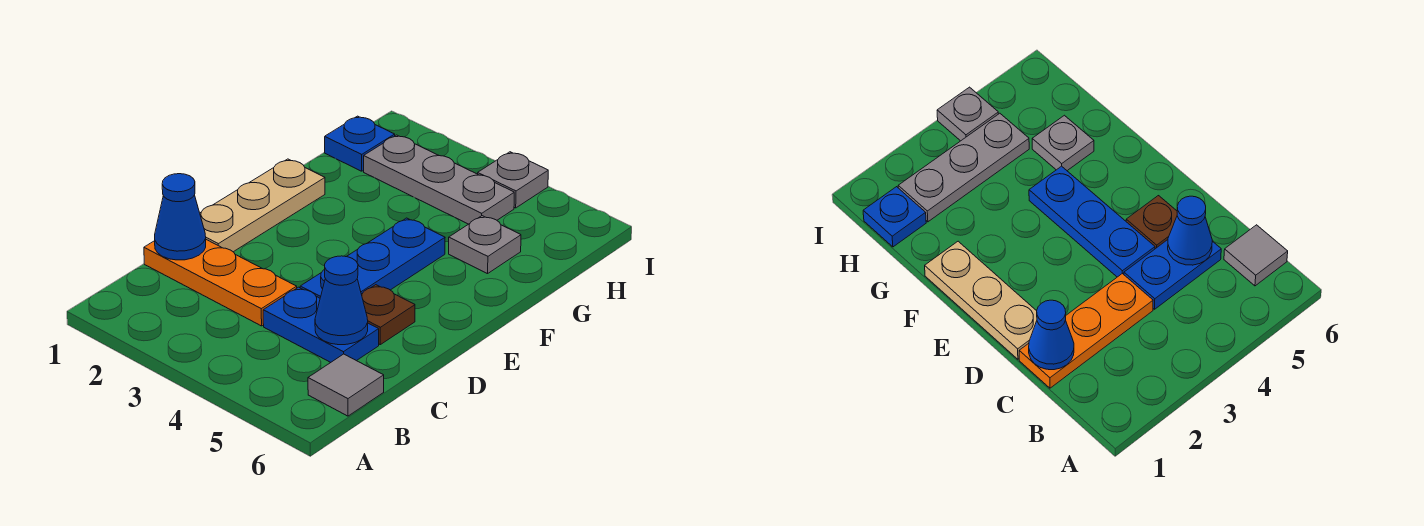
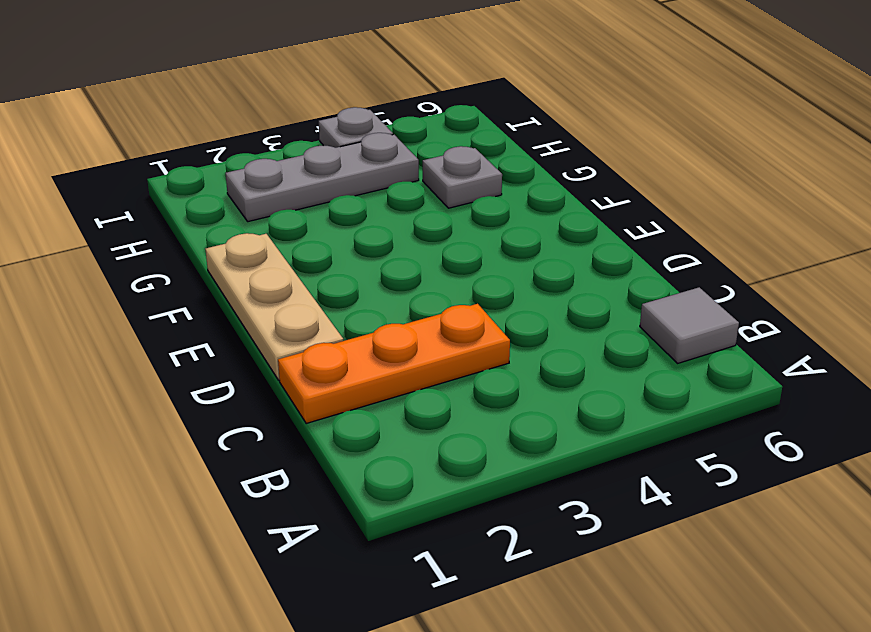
none -> blue plate C4:C5 level 1
none -> blue plate D4:F4 level 1
none -> brown plate D5 level 1

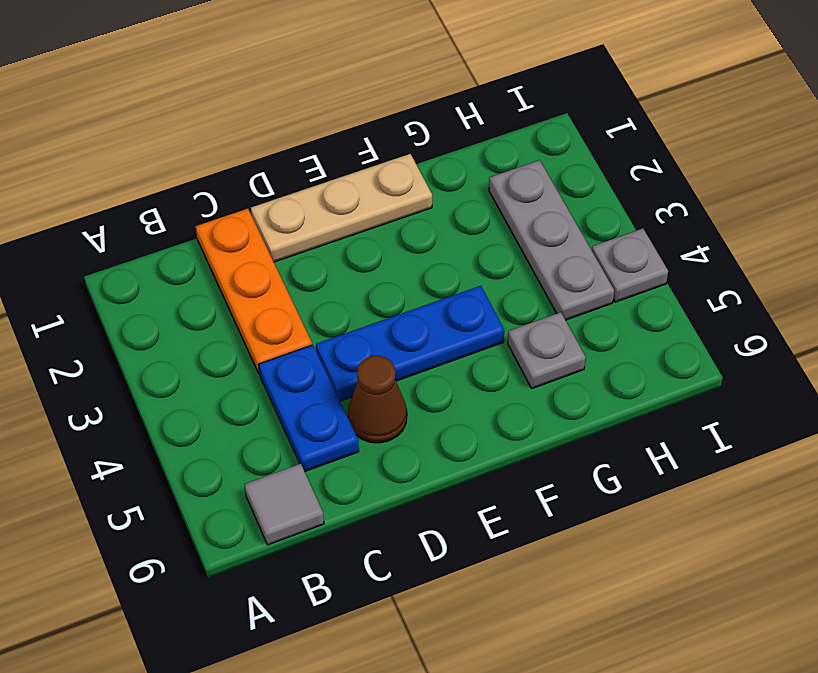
brown cone D5 level 1 -> brown plate D5 level 1
none -> blue plate H1 level 1
none -> blue cone C1 level 2
none -> blue cone C5 level 2

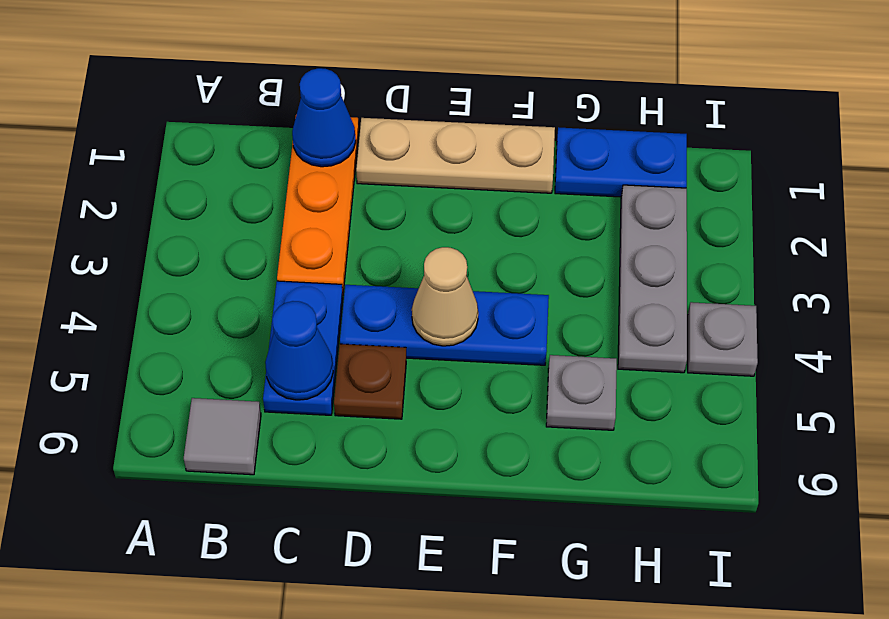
tan cone E4 level 2 -> none
blue plate G1:H1 level 1 -> blue plate H1 level 1

